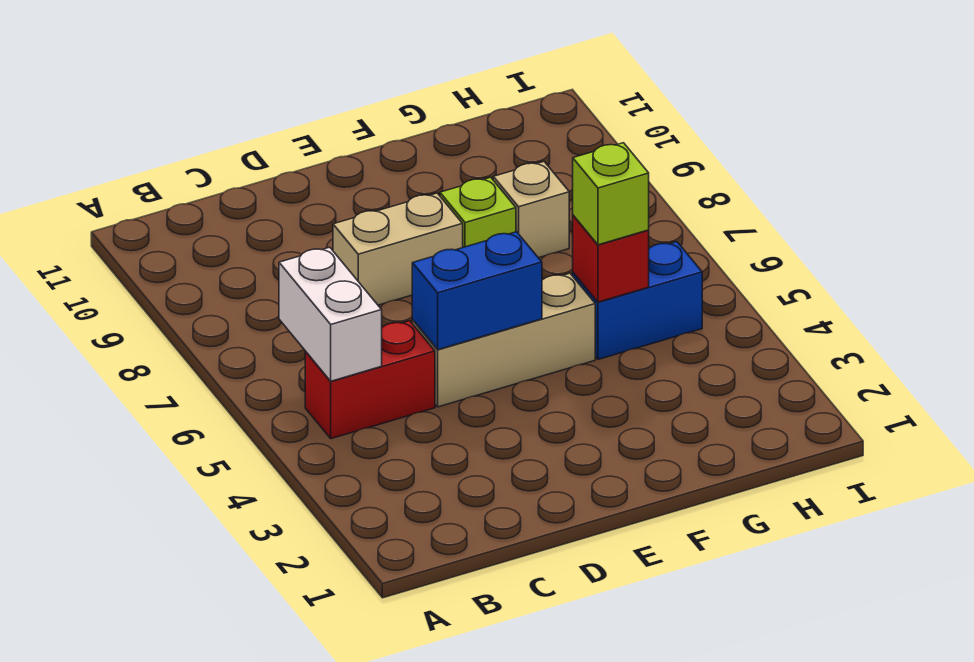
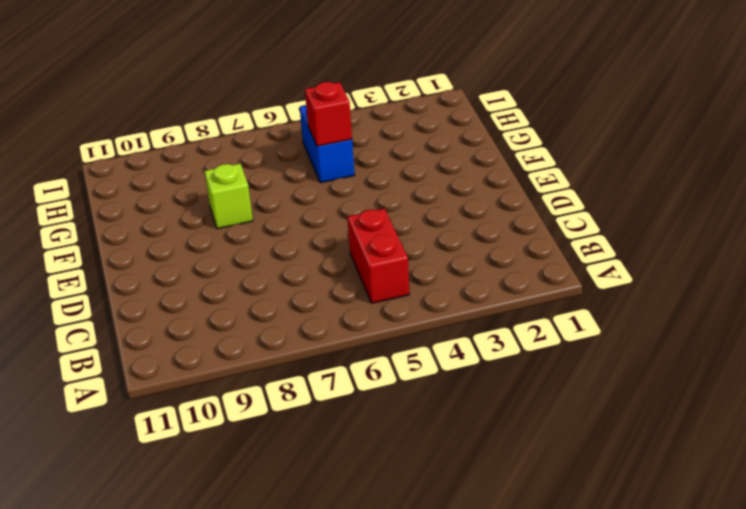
none -> tan brick D5:F5 level 1
none -> tan brick D8:E8 level 1

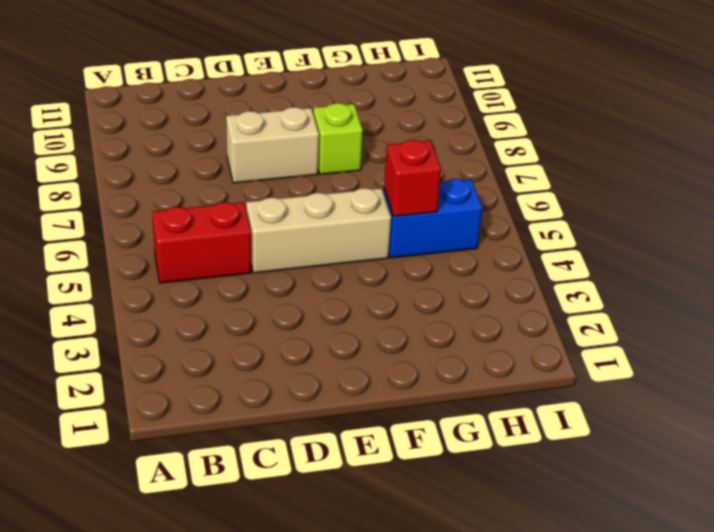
none -> tan brick G8 level 1
none -> white brick B5:B6 level 2

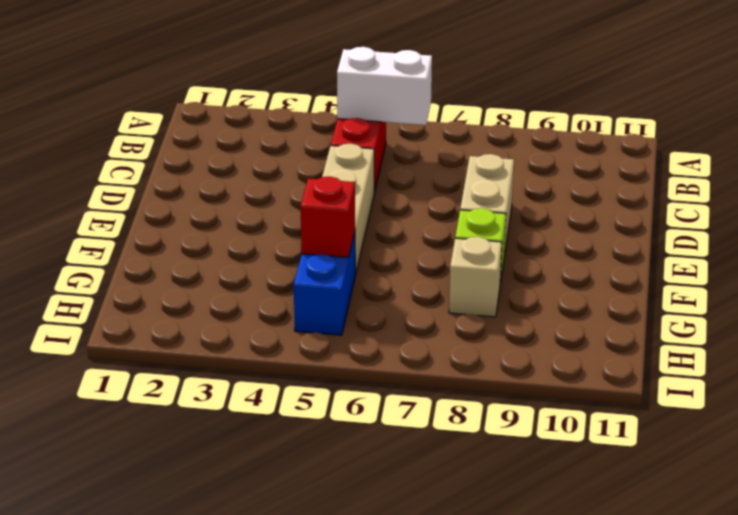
none -> blue brick D5:E5 level 2
none -> lime brick G5 level 3

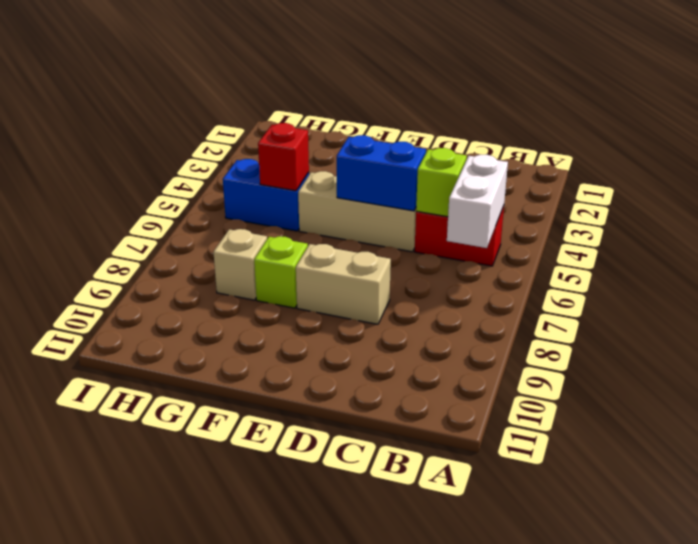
lime brick C5 level 2 -> lime brick G5 level 3

